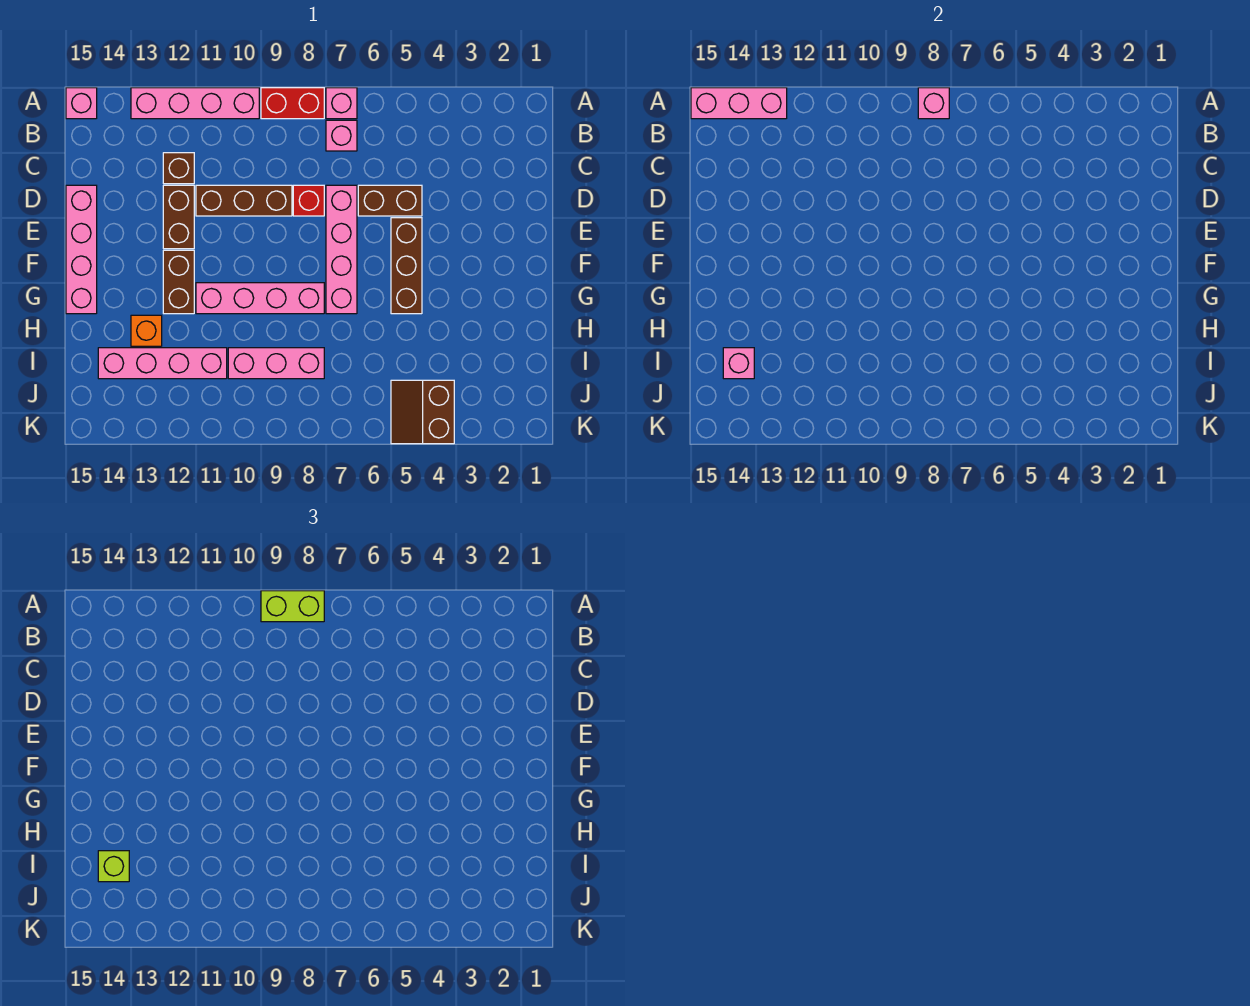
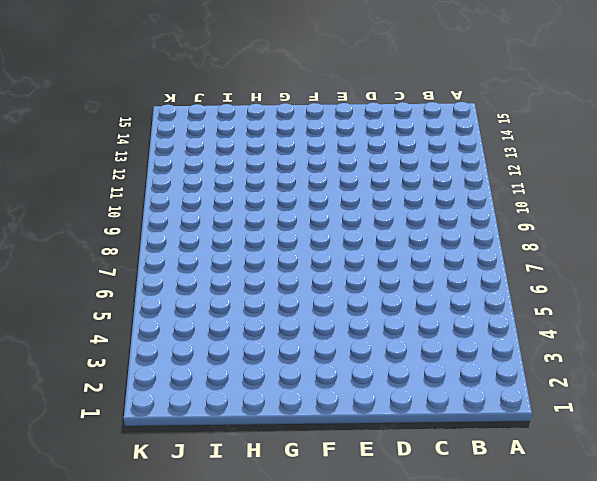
none -> pink brick A7 level 1
none -> red brick A8:A9 level 1
none -> pink brick A10:A13 level 1

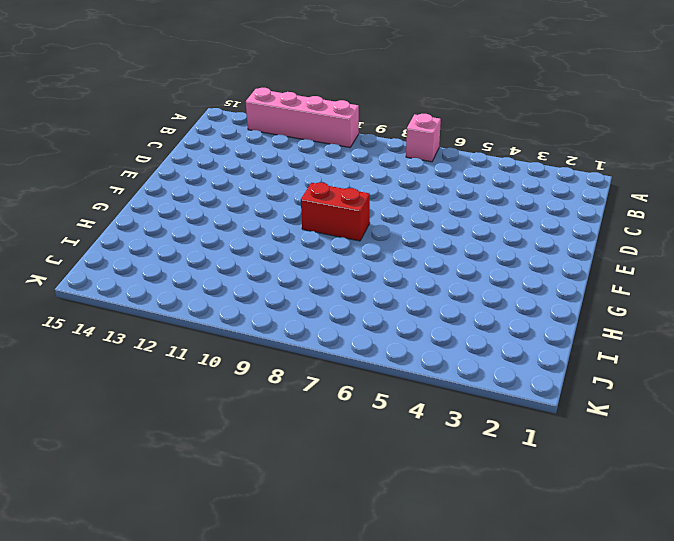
red brick F8:F9 level 1 -> red brick A8:A9 level 1
none -> pink brick A15 level 1
none -> pink brick B7 level 1
none -> brown brick C12 level 1

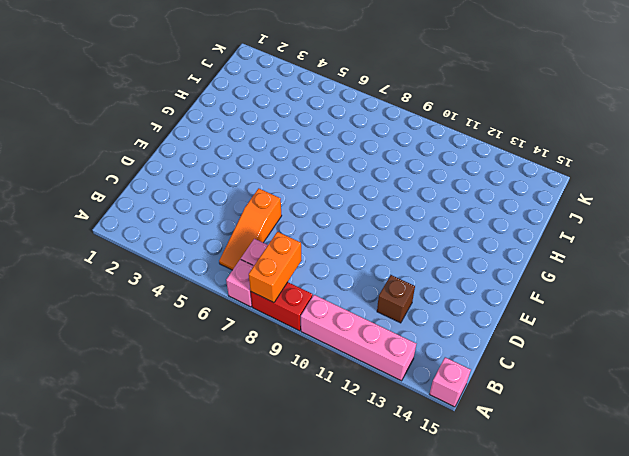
orange brick A8:B8 level 2 -> pink brick A8 level 2
orange slope B6:D6 level 1 top D -> brown brick D5:D6 level 1
none -> pink brick D7:G7 level 1
none -> red brick D8 level 1
none -> brown brick D9:D11 level 1

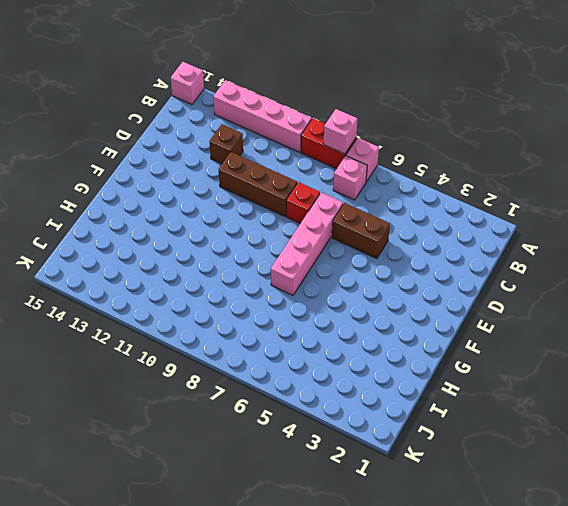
none -> brown brick D12:E12 level 1
none -> pink brick D15:G15 level 1
none -> brown brick E5:G5 level 1

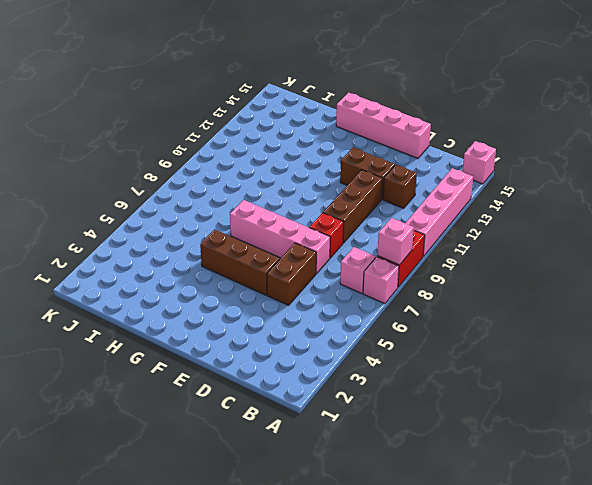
none -> brown brick F12:G12 level 1
none -> pink brick G8:G11 level 1
none -> orange brick H13 level 1

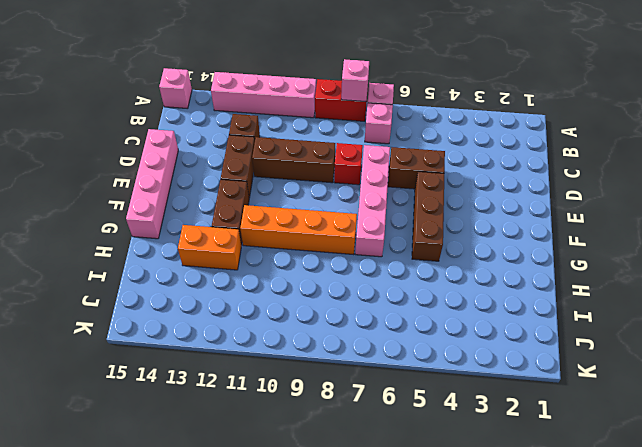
orange brick G8:G11 level 1 -> pink brick G8:G11 level 1
orange brick H12:H13 level 1 -> orange brick H13 level 1
none -> pink brick I8:I10 level 1
none -> pink brick I11:I14 level 1
none -> brown slope J4:K5 level 1 top 4

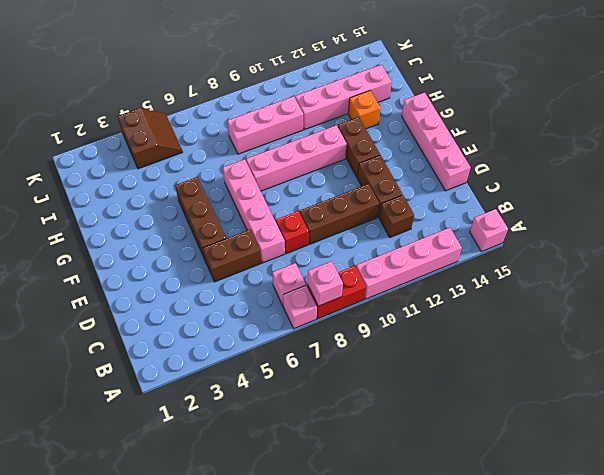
none -> pink brick A13:A15 level 2
none -> pink brick I14 level 2
none -> lime brick A8:A9 level 3

